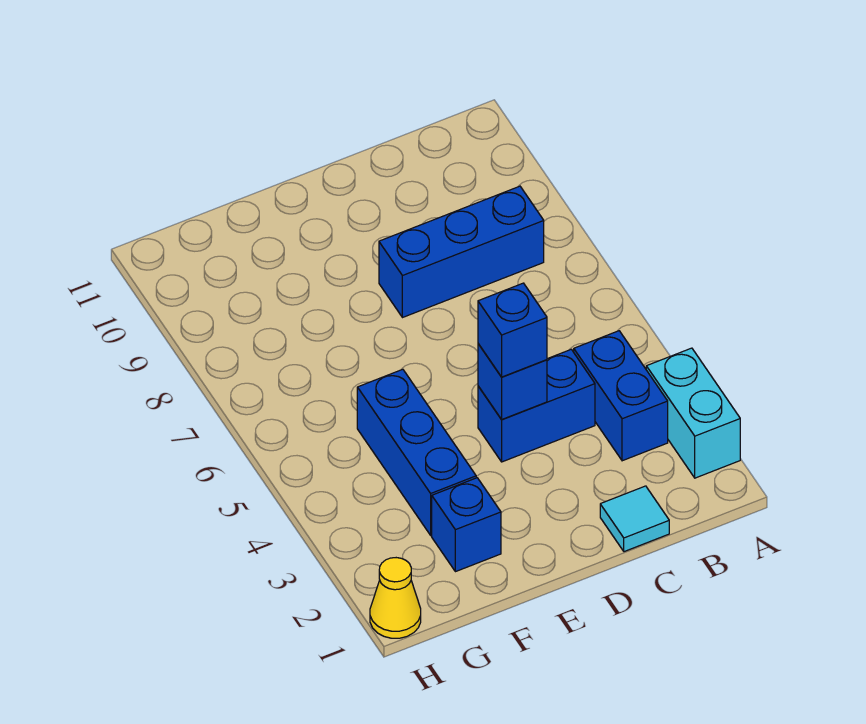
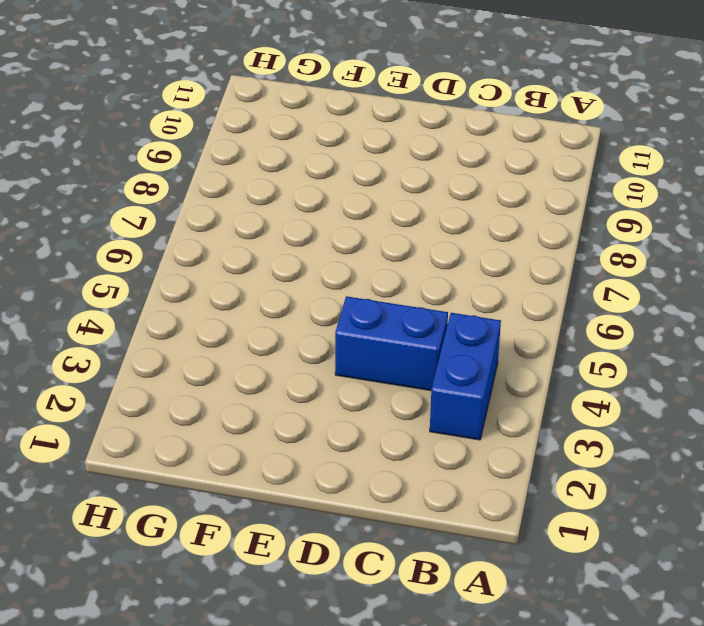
none -> cyan brick A2:A3 level 1
none -> blue brick B8:D8 level 1

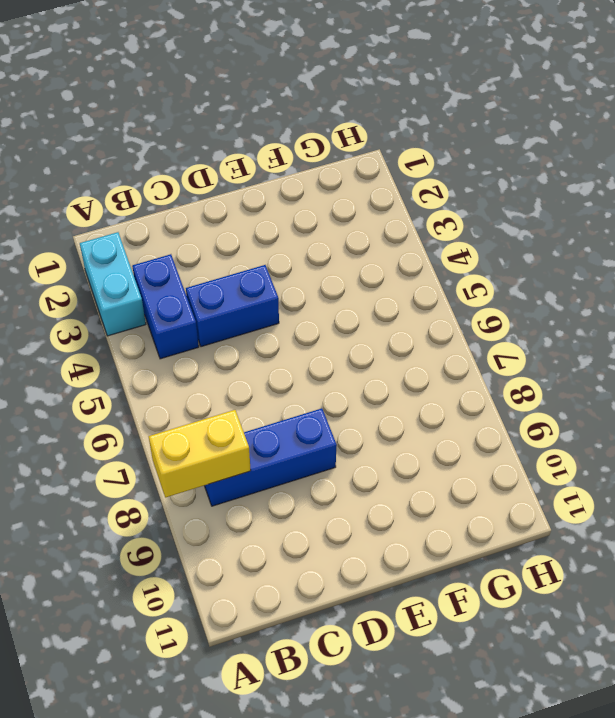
yellow brick A8:B8 level 2 -> none
none -> cyan tile C1 level 1
none -> blue brick F2 level 1

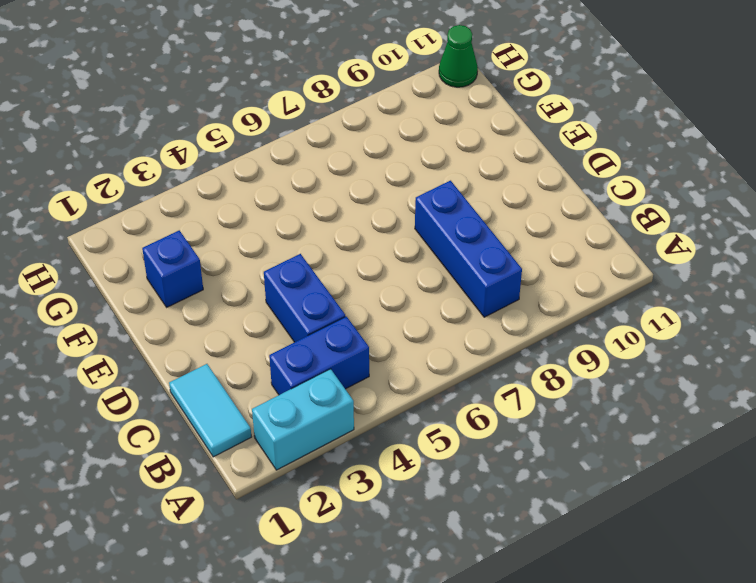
cyan tile B1:C1 level 1 -> cyan tile C1 level 1
green cone H11 level 1 -> none
none -> blue brick F3:F5 level 1
none -> yellow cone H1 level 1

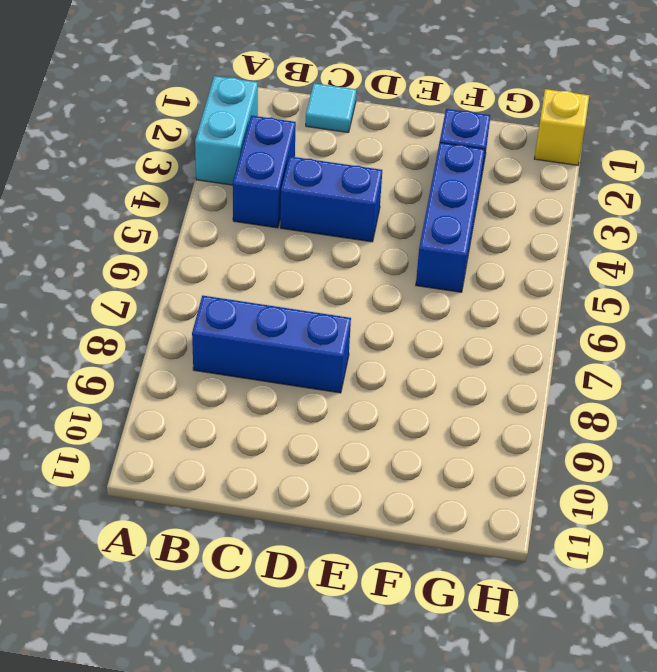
yellow brick H1 level 1 -> yellow cone H1 level 1
none -> blue brick D4 level 2
none -> blue brick D4 level 3

